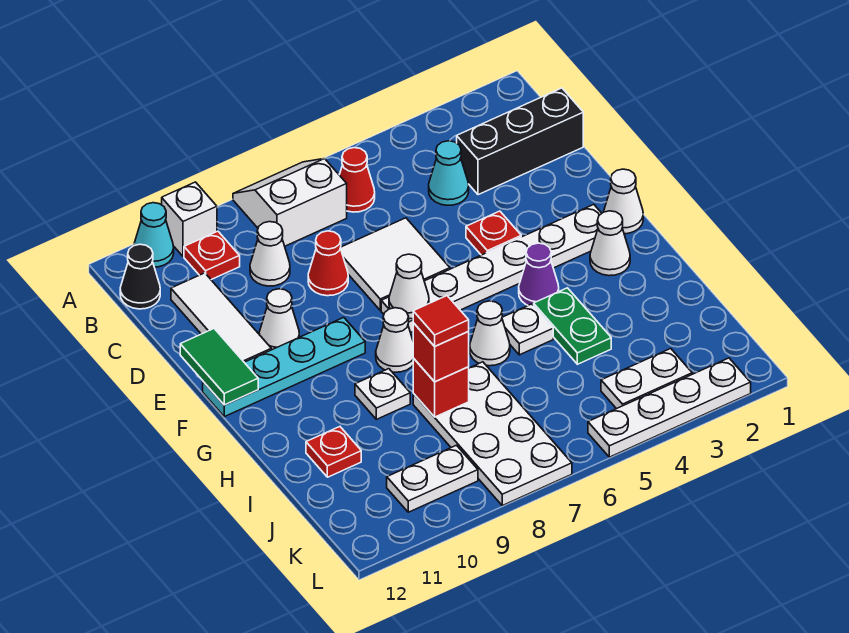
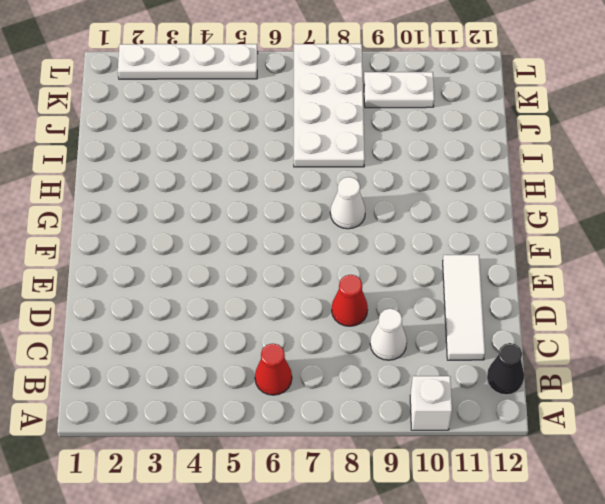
none -> white slope A7:B8 level 1 top B
none -> cyan cone A11 level 1
none -> red plate B10 level 1
none -> black brick C1:C3 level 1

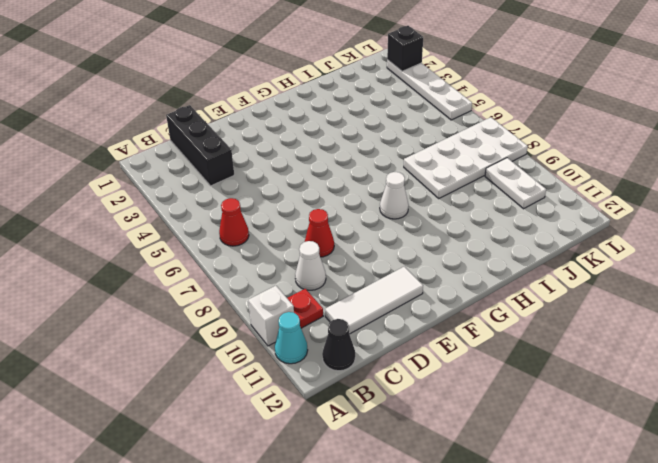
black brick L2 level 2 -> none
none -> white slope A7:B8 level 1 top B
none -> cyan cone C4 level 1
none -> white tile D6:E7 level 1
none -> red plate E4 level 1

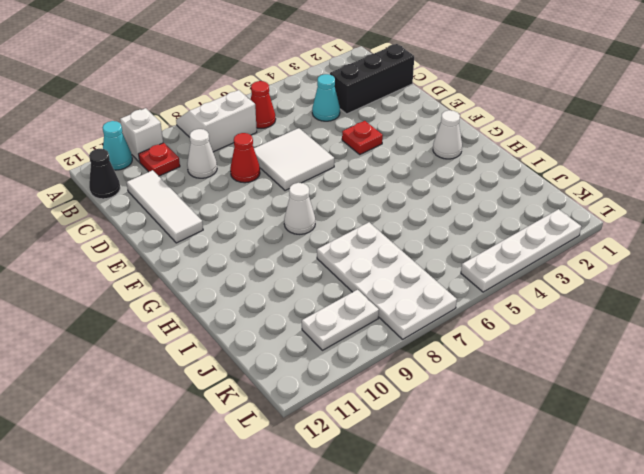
none -> white cone E10 level 1
none -> white cone F1 level 1
none -> white plate F2:F7 level 1
none -> cyan plate F9:F12 level 1

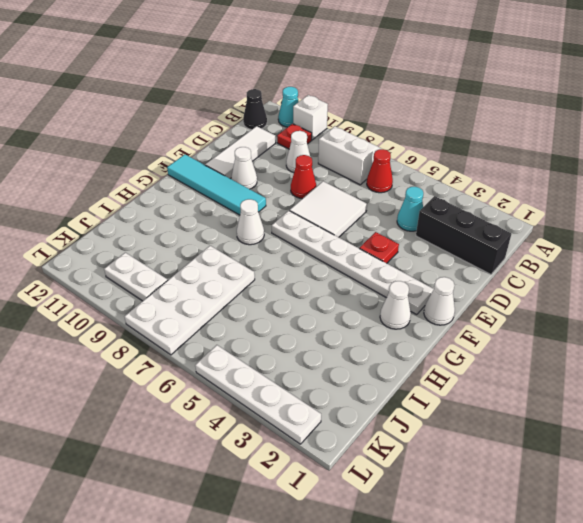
cyan tile F9:F12 level 1 -> cyan plate F9:F12 level 1
none -> purple cone G4 level 1
none -> green plate H4:I4 level 1
none -> white plate H5 level 1
none -> white cone H6 level 1

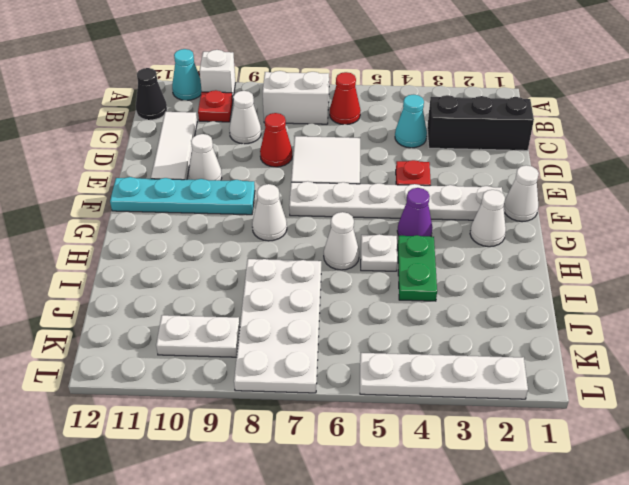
none -> white plate H9 level 1
none -> red plate I11 level 1
none -> white plate K3:K4 level 1
none -> green tile E12:F12 level 2

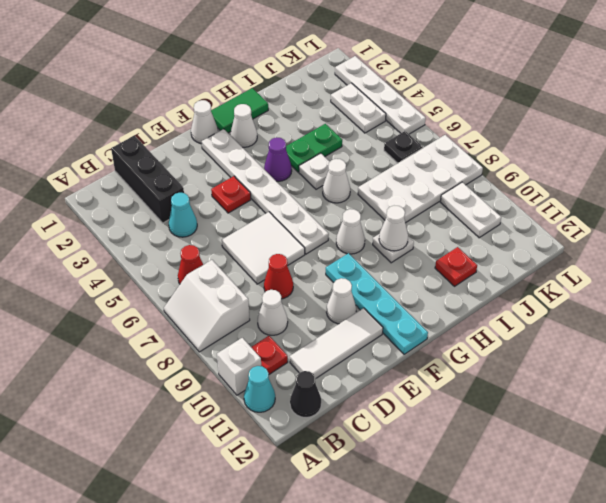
green tile G1:H1 level 1 -> green tile E12:F12 level 2
white cone H9 level 2 -> white cone F7 level 2
black plate K6 level 1 -> none
none -> red brick I8 level 2
none -> red brick I8 level 3
none -> red tile I8 level 4

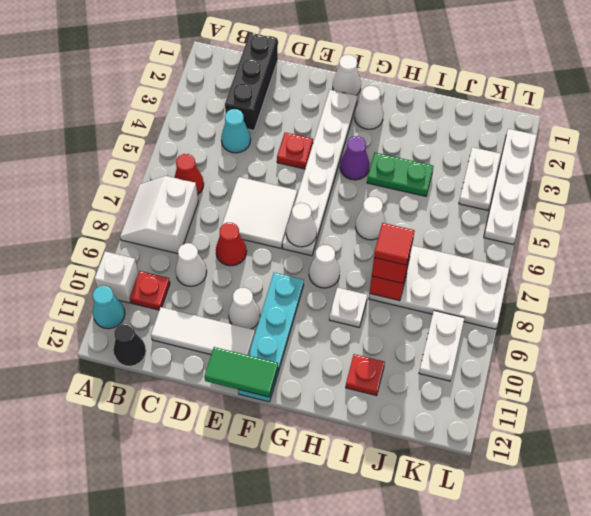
none -> white plate H5 level 1

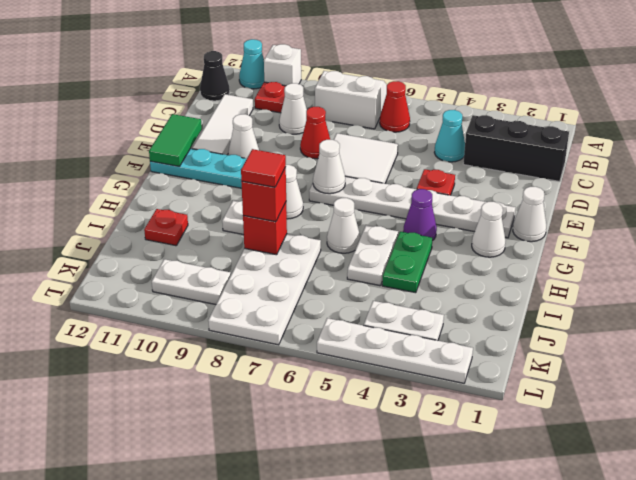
white plate H5:I5 level 1 -> white plate H5 level 1

